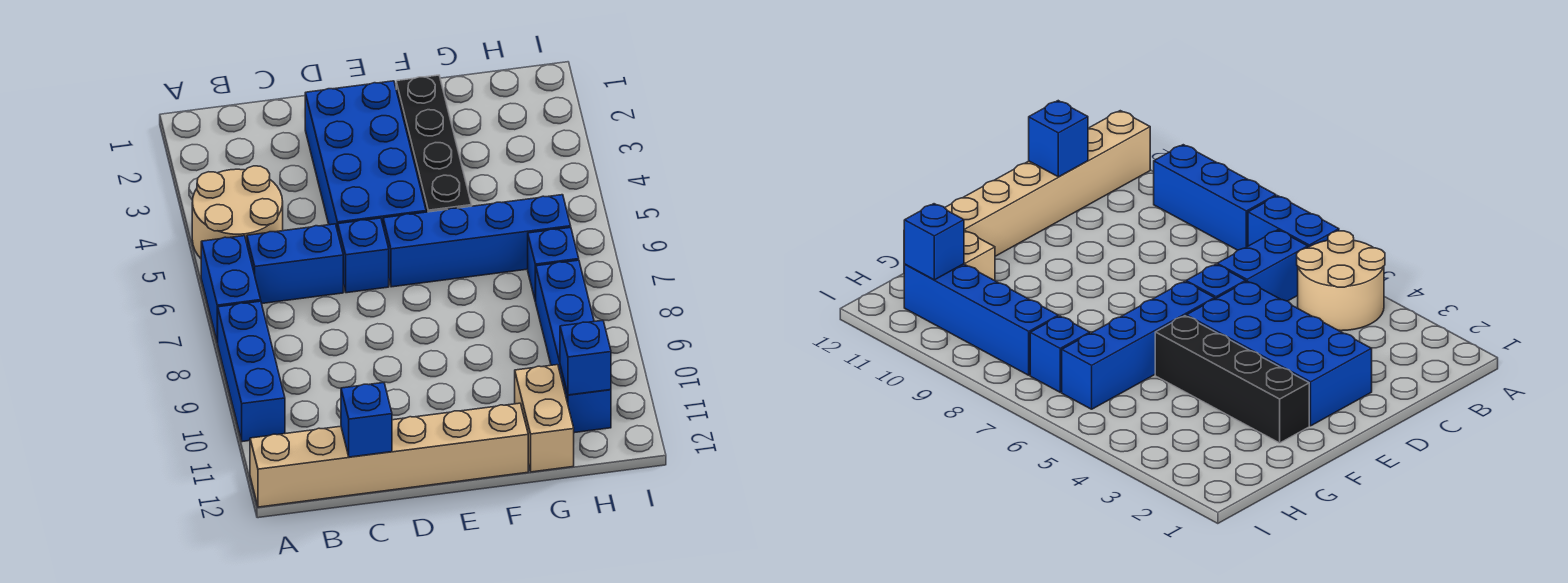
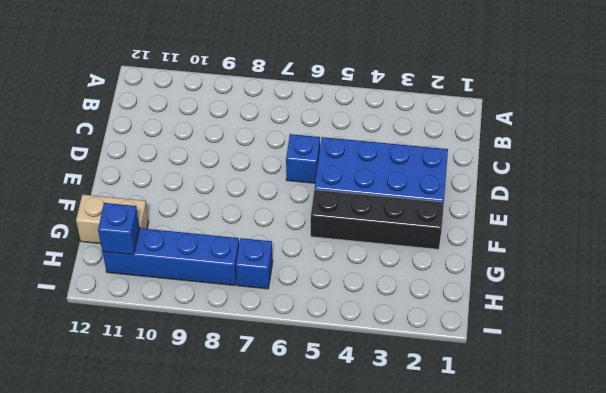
none -> tan round brick A4:B5 level 1
none -> blue brick A6:A7 level 1
none -> blue brick A8:A10 level 1

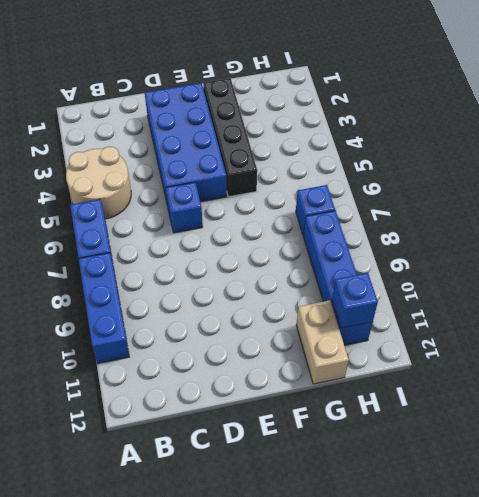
none -> tan brick A12:F12 level 1
none -> blue brick B6:C6 level 1
none -> blue brick E6:H6 level 1

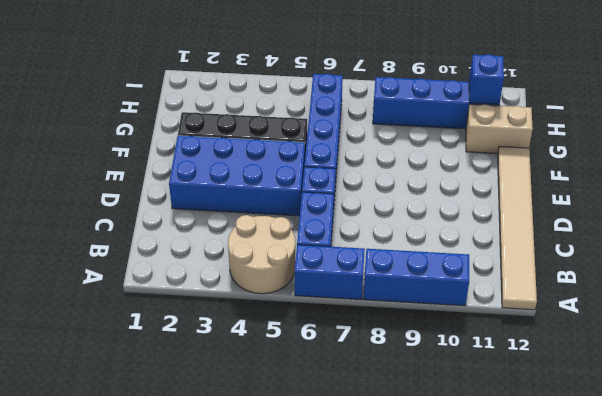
tan tile A12:F12 level 1 -> tan brick A12:F12 level 1
none -> blue brick H7 level 1
none -> blue brick C12 level 2

